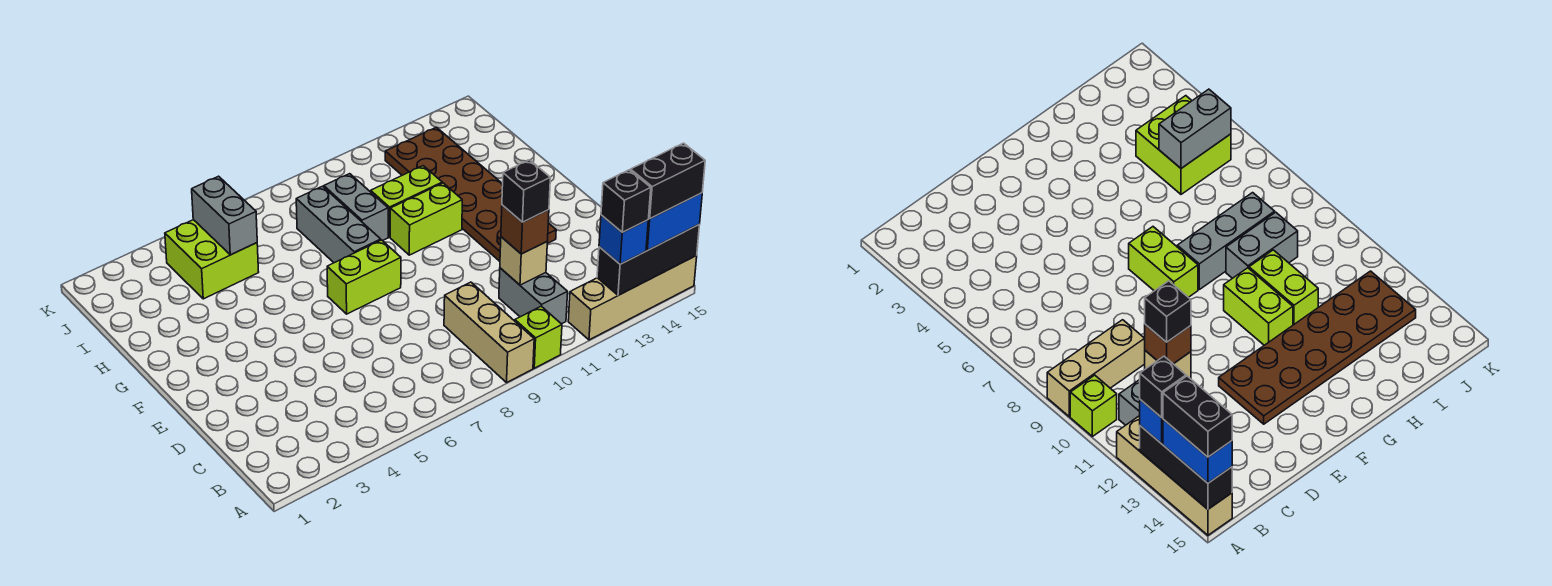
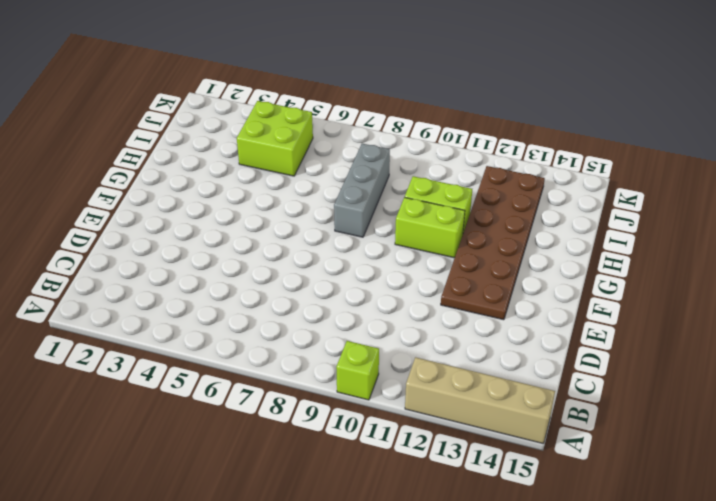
none -> tan brick A9:C9 level 1
none -> grey brick B11:C11 level 1
none -> lime brick F7:F8 level 1

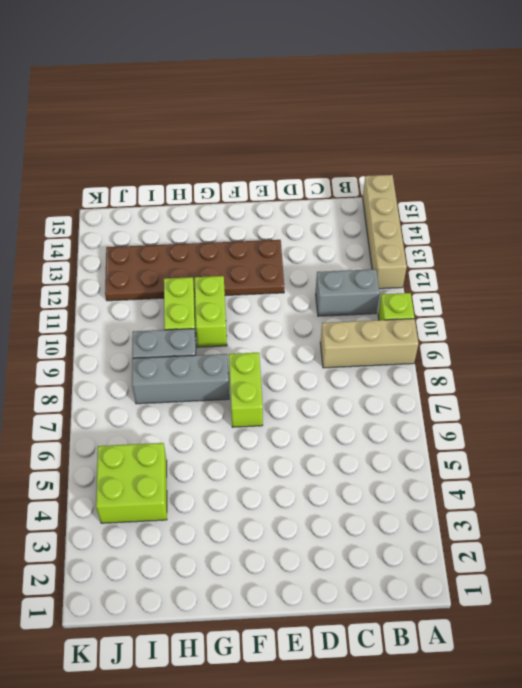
none -> black brick A13:A15 level 2
none -> tan brick C11 level 2
none -> grey brick I5:J5 level 2

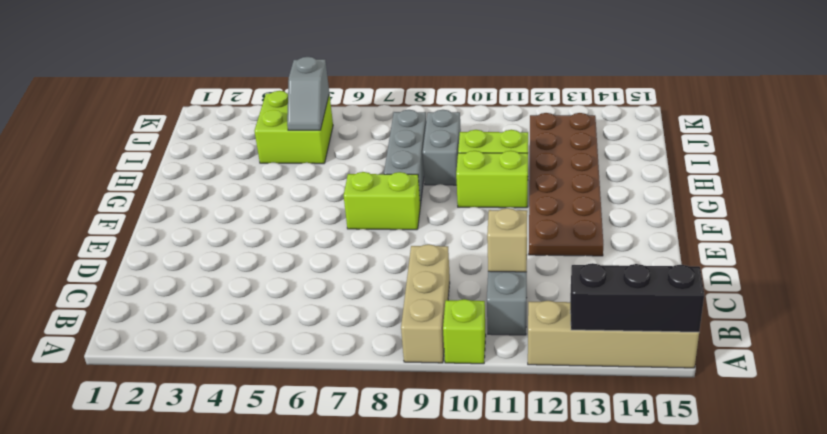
grey slope I5:J5 level 2 top J -> grey brick I5:J5 level 2
none -> blue brick A13 level 3
none -> blue brick A14:A15 level 3
none -> brown brick C11 level 3

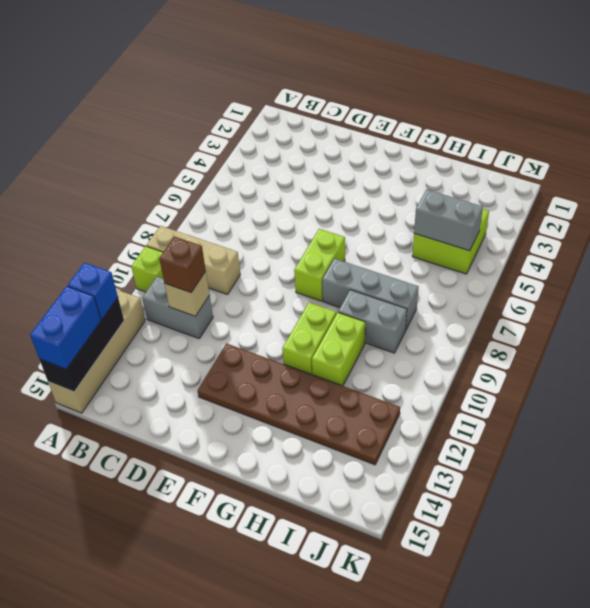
none -> black brick A13 level 4
none -> black brick A14:A15 level 4
none -> black brick C11 level 4

